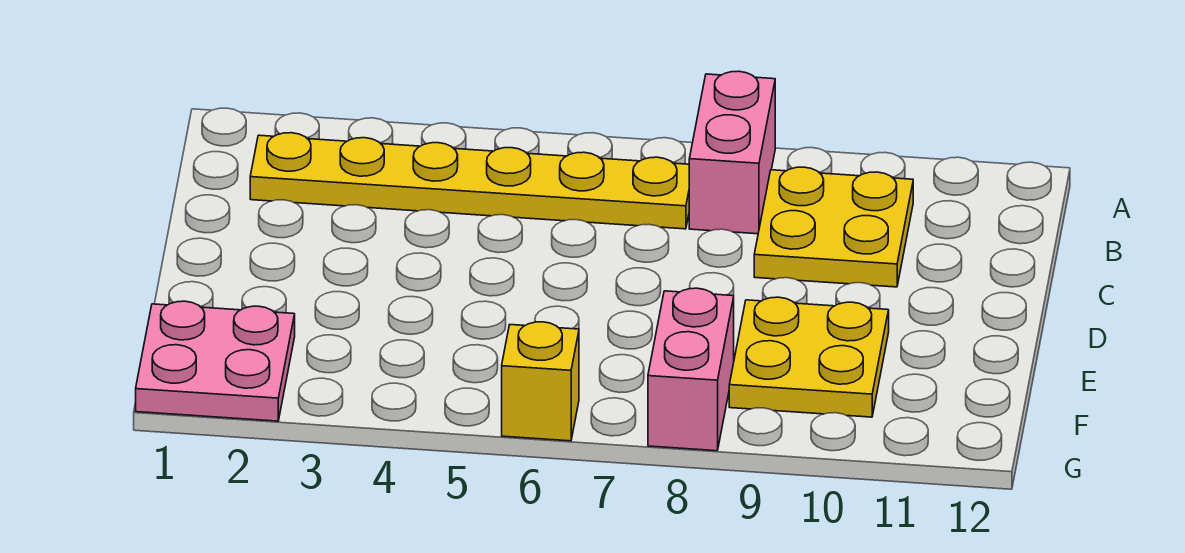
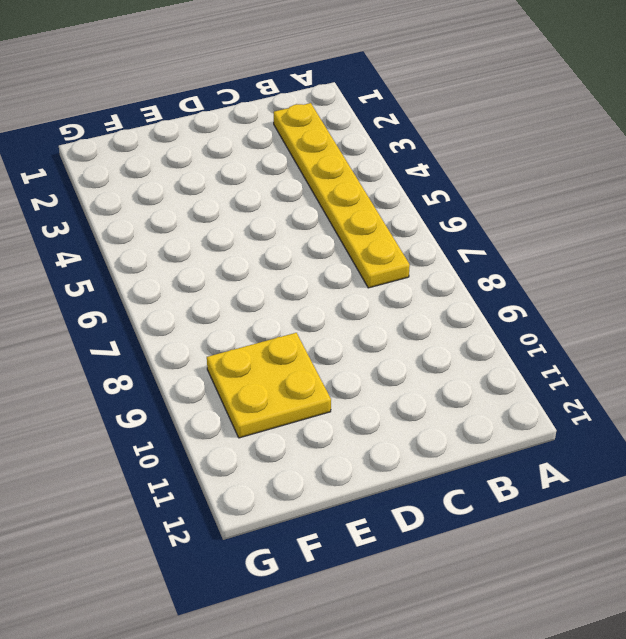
none -> pink brick A8:B8 level 1
none -> yellow plate B9:C10 level 1

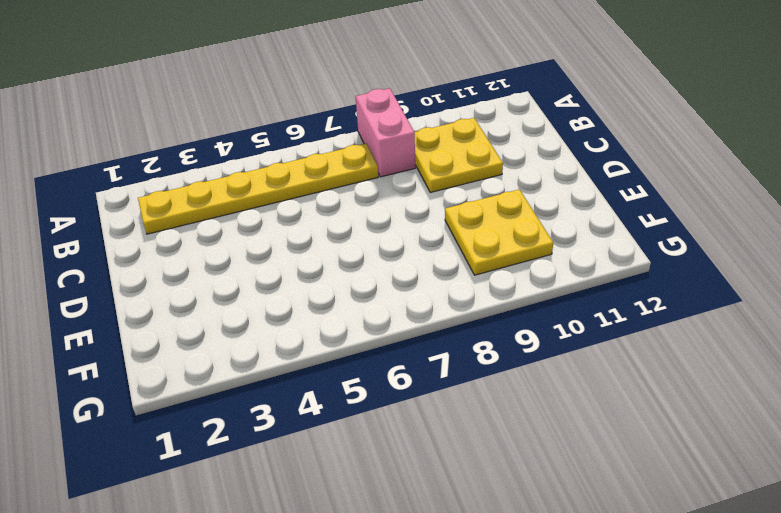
none -> pink plate F1:G2 level 1
none -> pink brick F8:G8 level 1

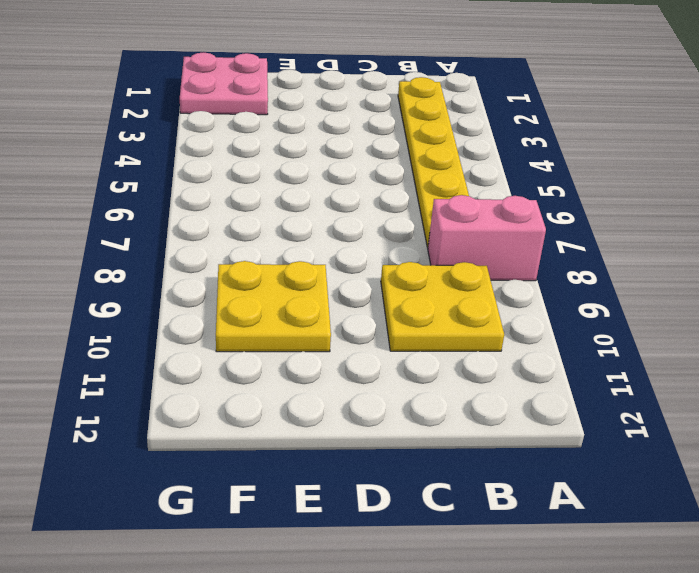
none -> pink brick F8:G8 level 1
none -> yellow brick G6 level 1

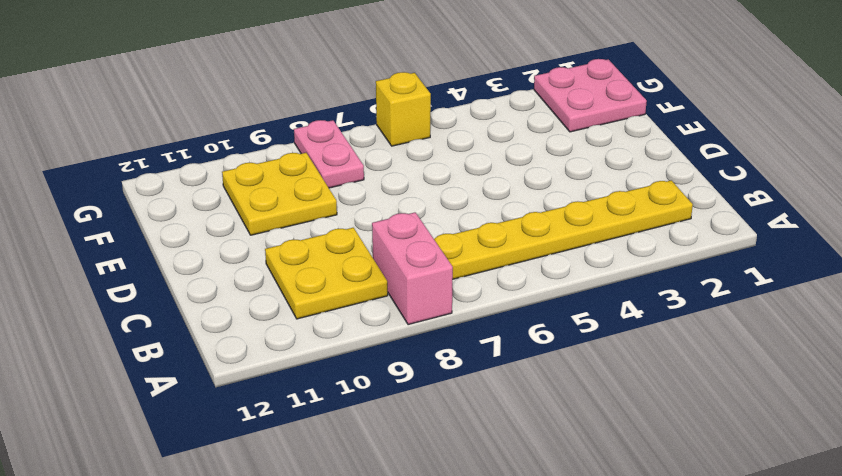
pink plate F8:G8 level 1 -> pink brick F8:G8 level 1

